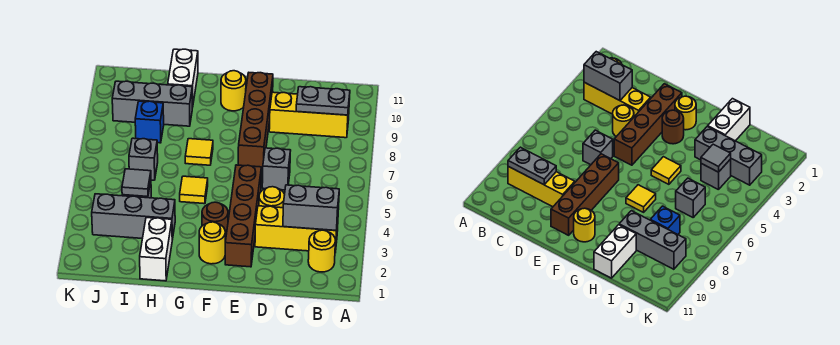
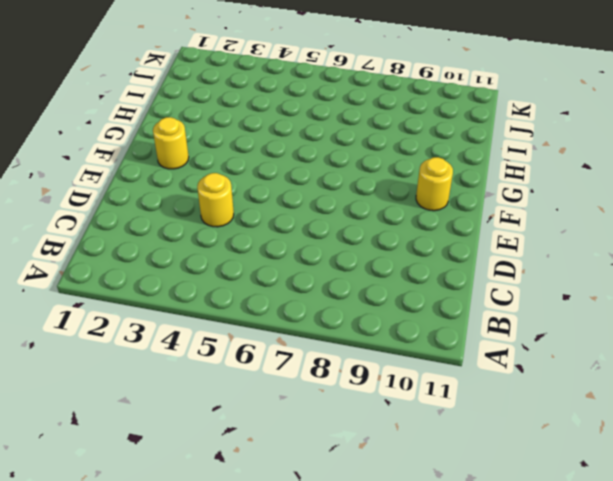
none -> yellow round brick B2 level 1
none -> yellow brick B3:D3 level 1
none -> yellow brick B9:D9 level 1

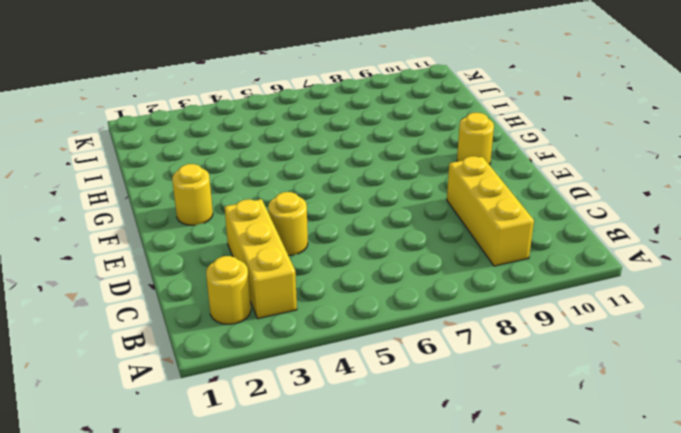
none -> grey brick D6 level 1
none -> brown brick E2:E5 level 1
none -> brown brick E7:E10 level 1

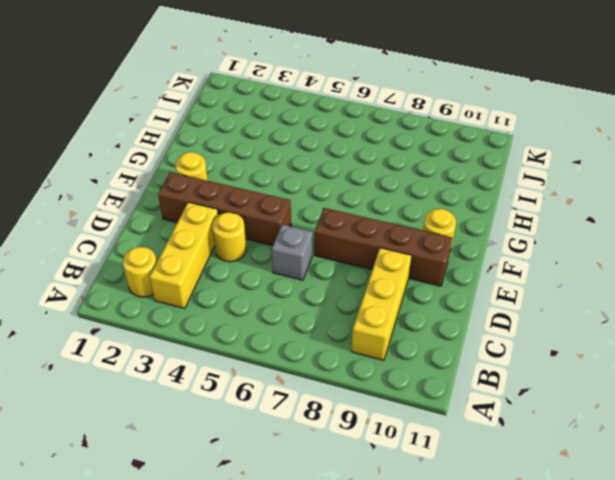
none -> brown round brick F3 level 1
none -> yellow tile G5 level 1
none -> yellow tile G7 level 1

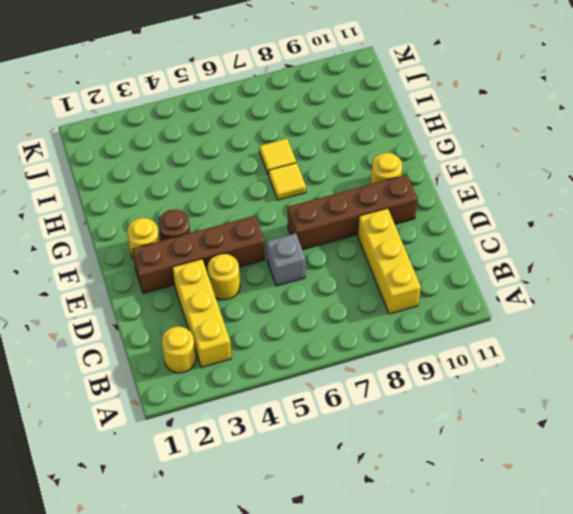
yellow tile H7 level 1 -> yellow tile G5 level 1
none -> white brick H1:H2 level 1
none -> grey brick H3:J3 level 1
none -> grey brick H9:J9 level 1

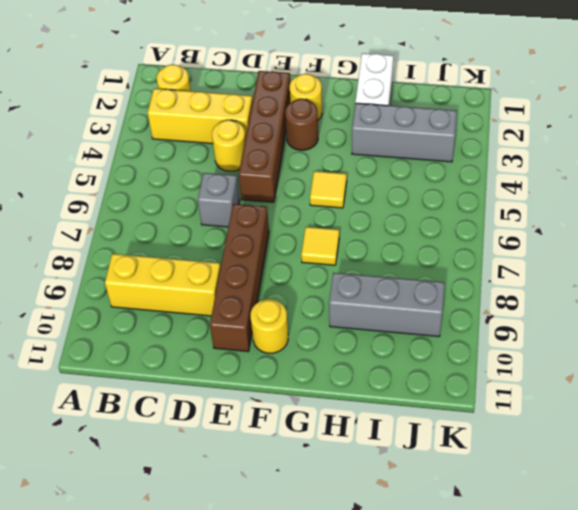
none -> white brick H10:H11 level 1
none -> grey brick I4 level 1
none -> grey brick I6 level 1

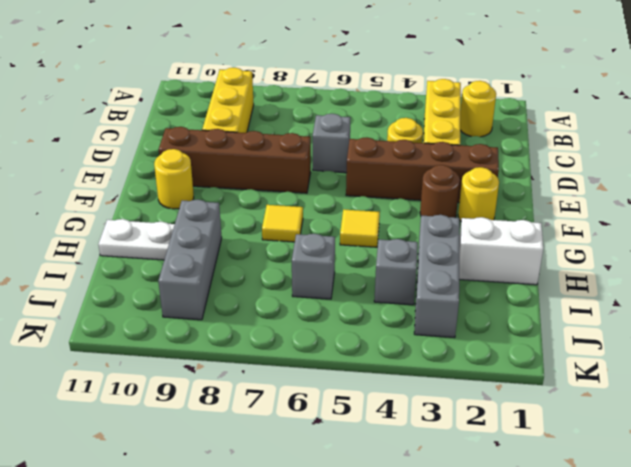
white plate H10:H11 level 1 -> white brick H10:H11 level 1
none -> blue brick I8 level 1
none -> grey brick B3:C3 level 2
none -> grey plate B9:C9 level 2

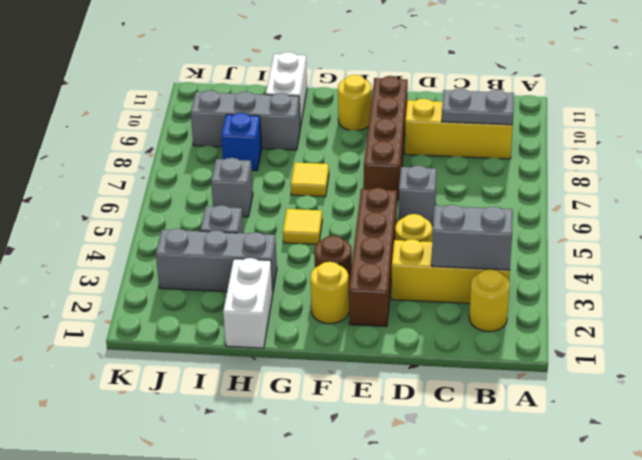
none -> grey tile I4 level 2

